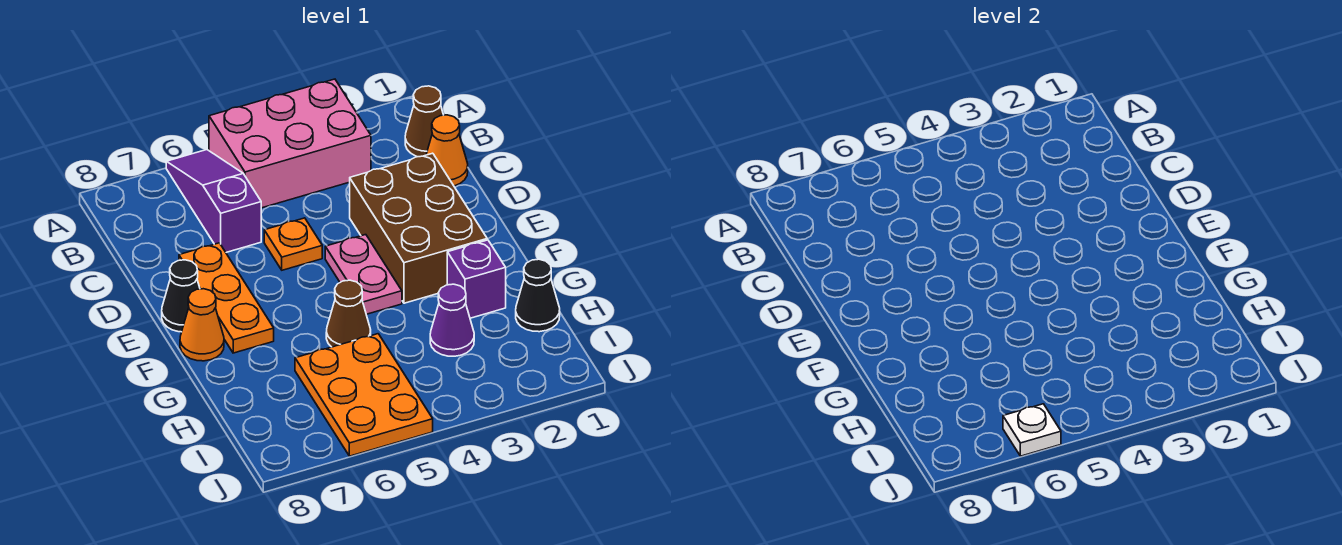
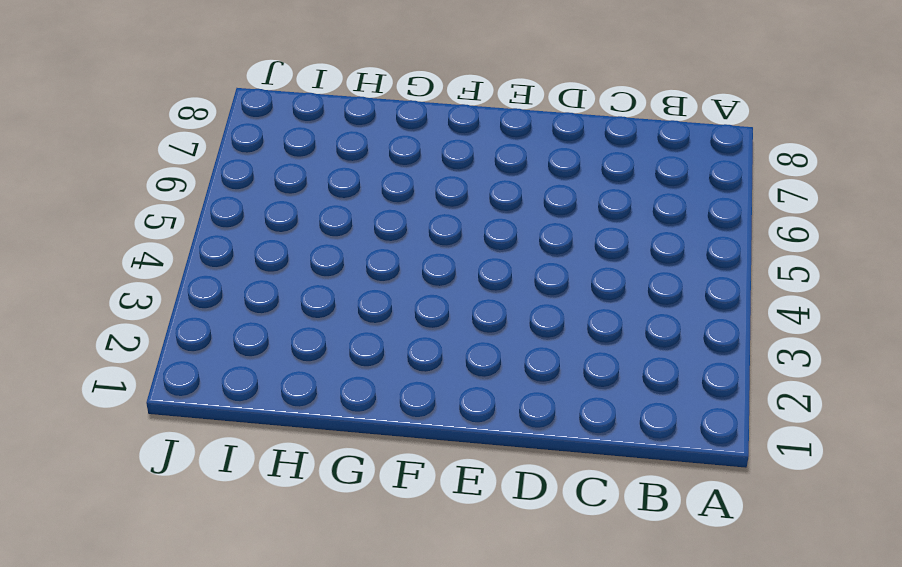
none -> pink brick A3:B5 level 1
none -> purple slope A6:C6 level 1 top C
none -> brown cone B1 level 1

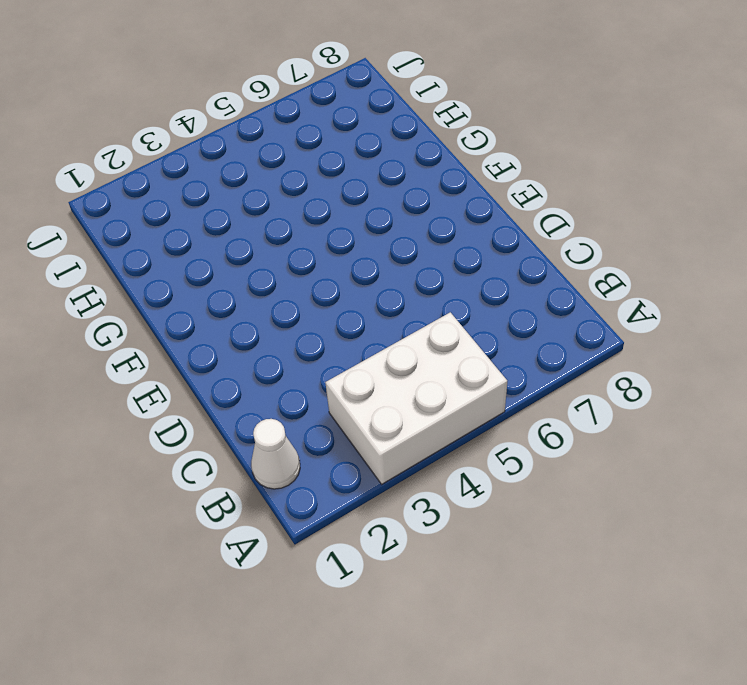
white brick A3:B5 level 1 -> pink brick A3:B5 level 1
white cone B1 level 1 -> brown cone B1 level 1
none -> purple slope A6:C6 level 1 top C
none -> orange cone C1 level 1
none -> brown brick D2:F3 level 1

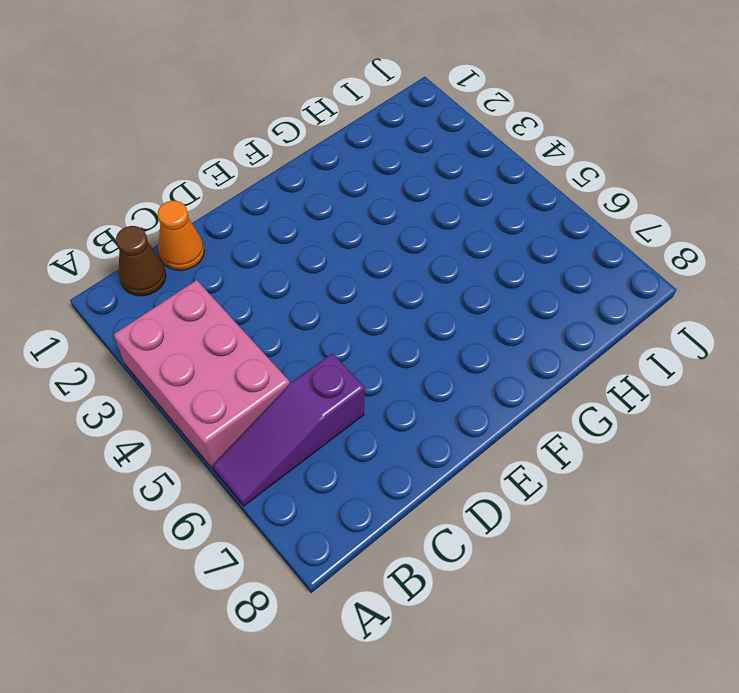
none -> brown brick D2:F3 level 1
none -> orange plate D5 level 1
none -> orange plate D7:F7 level 1

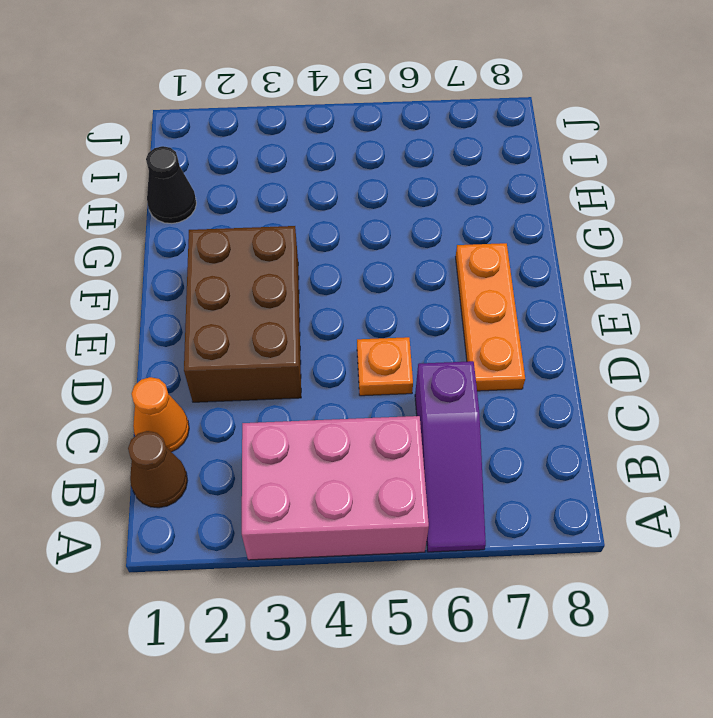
none -> pink plate E4:F4 level 1
none -> black cone E8 level 1
none -> orange cone F8 level 1

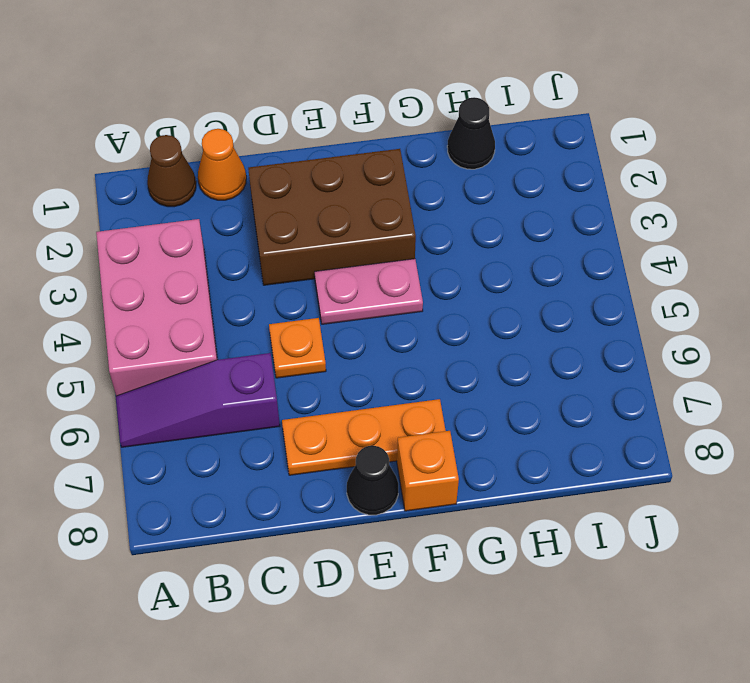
orange brick F8 level 1 -> orange cone F8 level 1
none -> purple brick G2 level 1
none -> brown cone G5 level 1
none -> purple cone H3 level 1

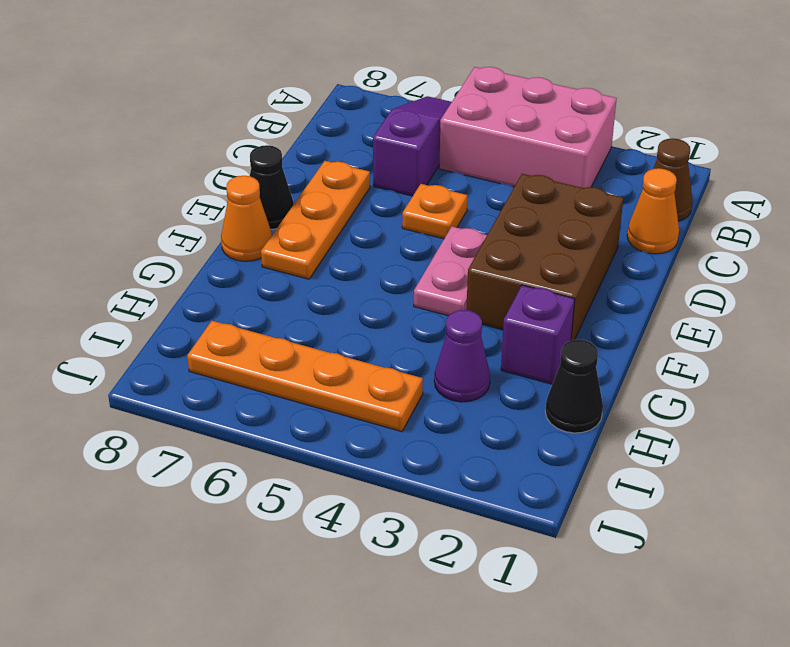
orange plate I4:I7 level 1 -> orange plate H5:J6 level 1
none -> brown cone G5 level 1
none -> white plate J6 level 2

